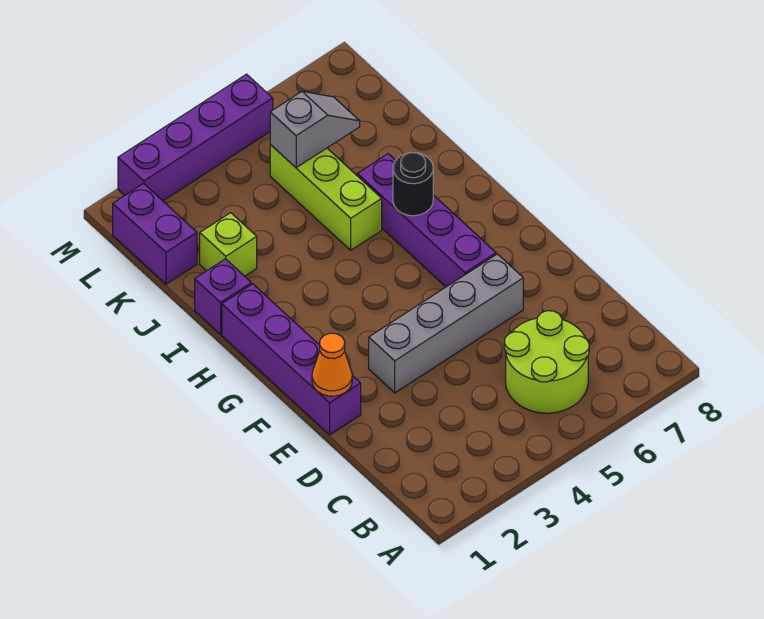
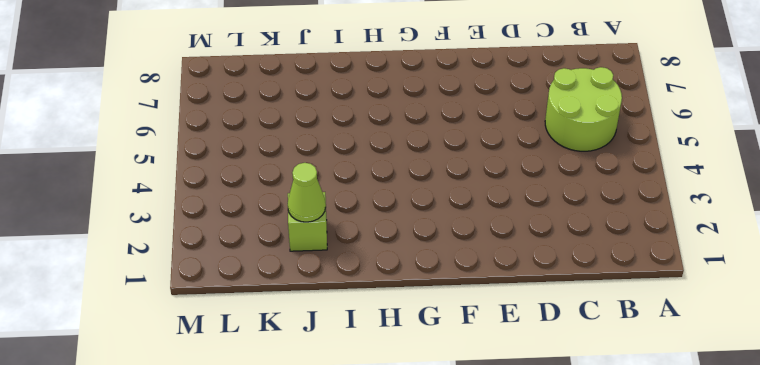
lime cone J2 level 2 -> none
none -> purple brick E1:H1 level 1
none -> grey brick E3:E6 level 1
none -> purple brick F6:I6 level 1

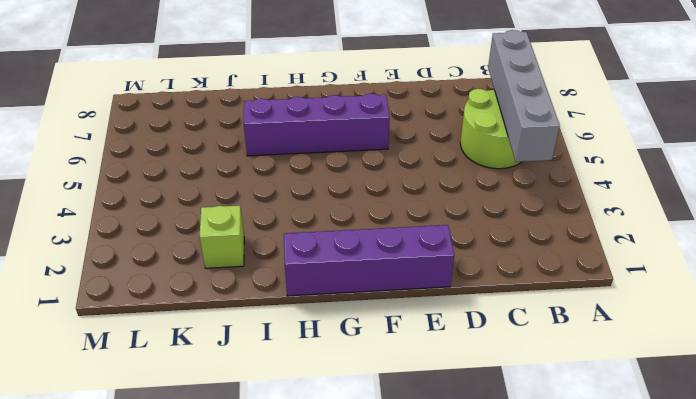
grey brick B4:B7 level 2 -> grey brick E3:E6 level 1
none -> purple brick I1 level 1
none -> lime brick I5:K5 level 1
none -> purple brick K1:L1 level 1

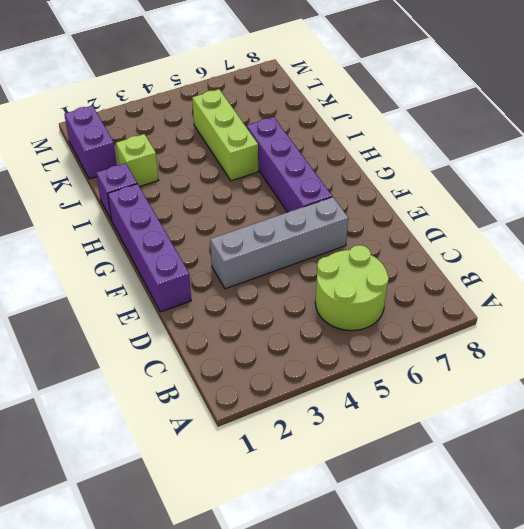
none -> purple brick M2:M5 level 1
none -> orange cone E1 level 2
none -> black round brick H6 level 2

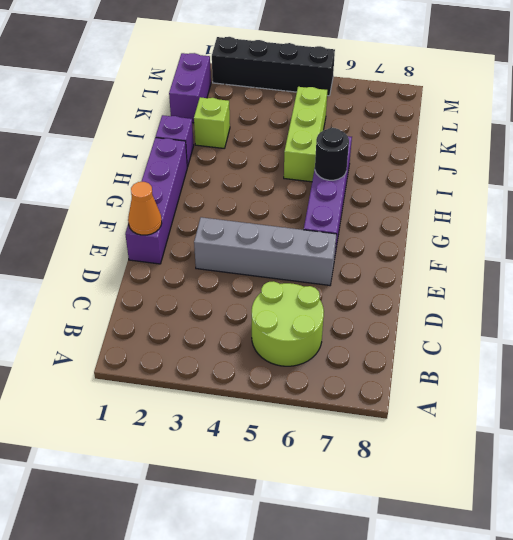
black brick M2:M5 level 1 -> purple brick M2:M5 level 1
none -> grey slope K5:K6 level 2 top 5

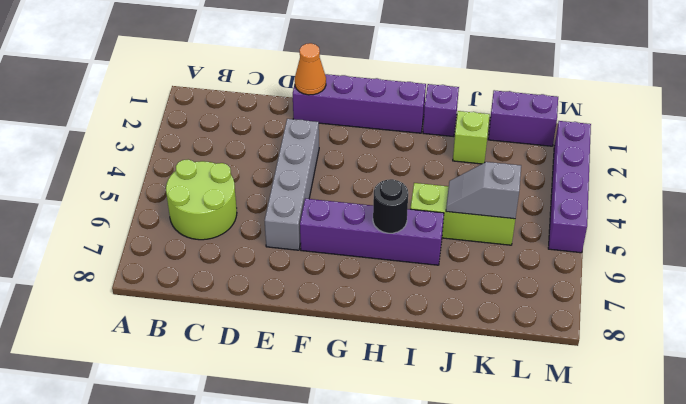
grey slope J5:K5 level 2 top K -> grey slope K5:K6 level 2 top 5

